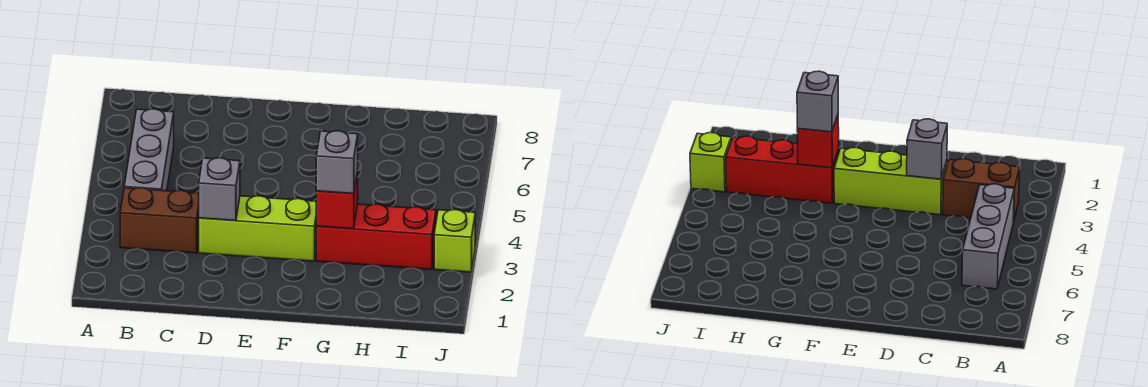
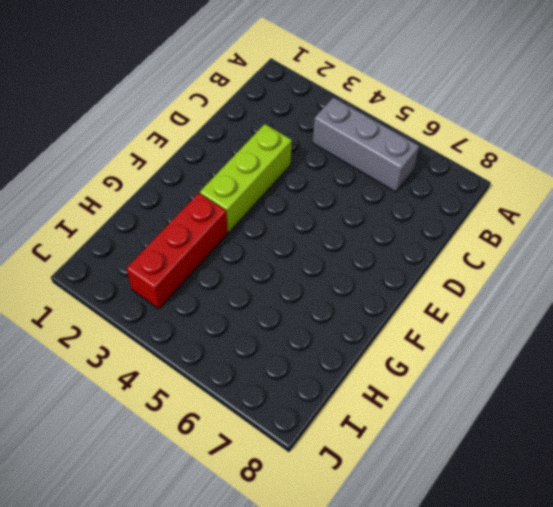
none -> brown brick B3:C3 level 1
none -> lime brick J3 level 1

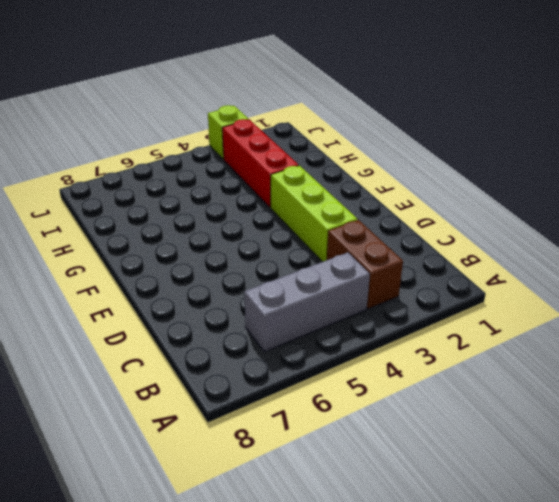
none -> grey brick D3 level 2
none -> red brick G3 level 2

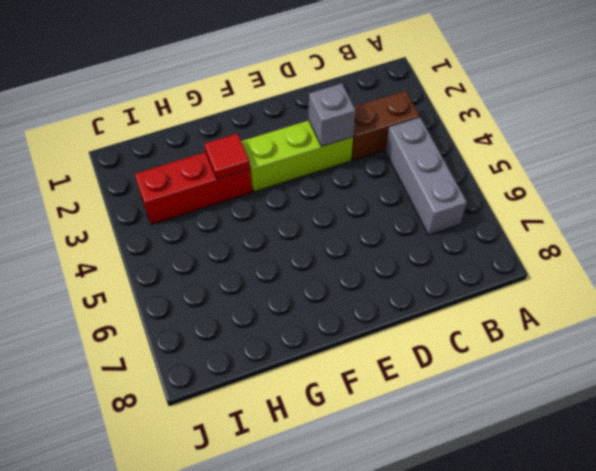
red tile G3 level 2 -> red brick G3 level 2
none -> lime brick J3 level 1
none -> grey brick G3 level 3

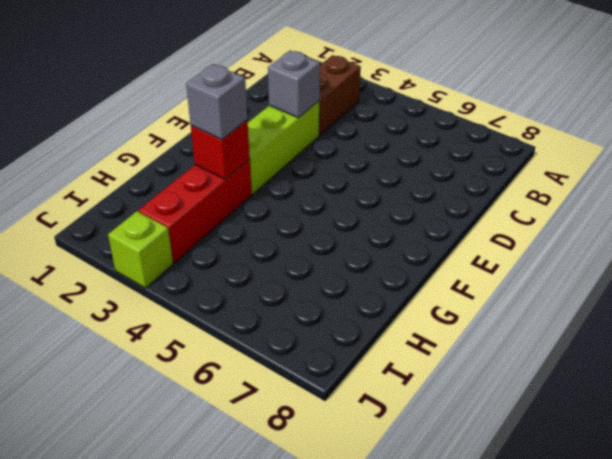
none -> grey brick B4:B6 level 1

